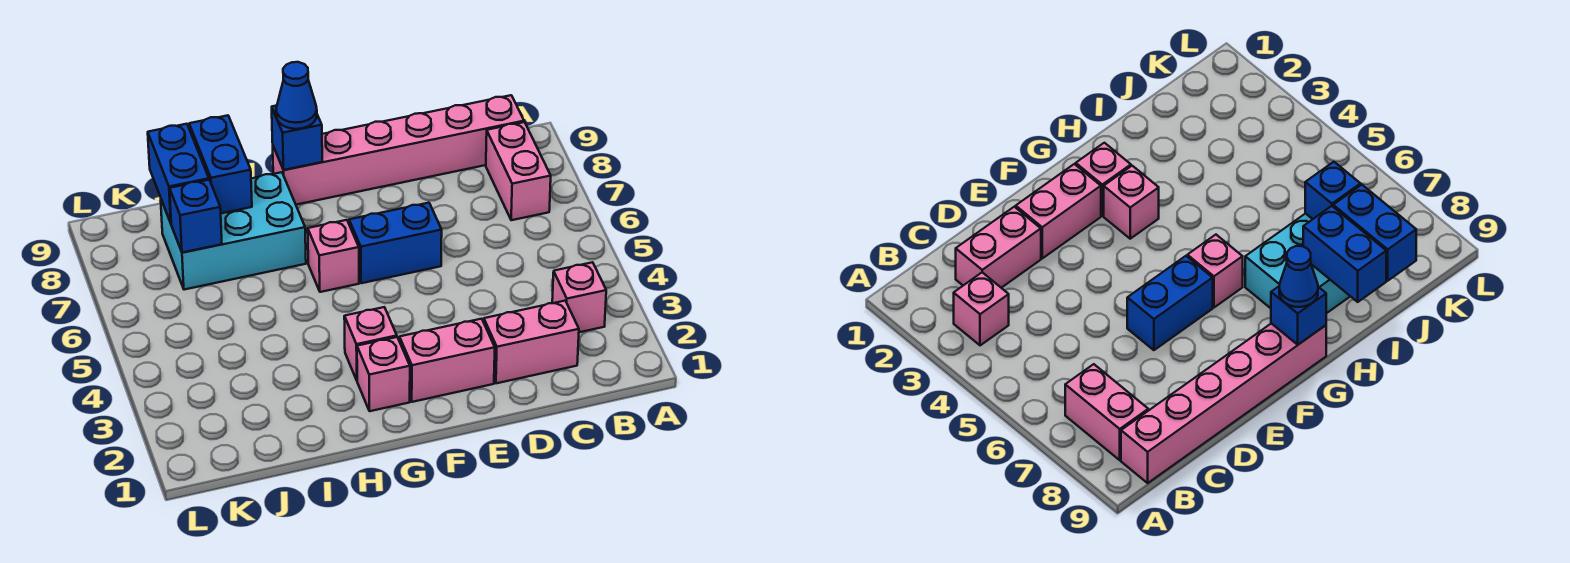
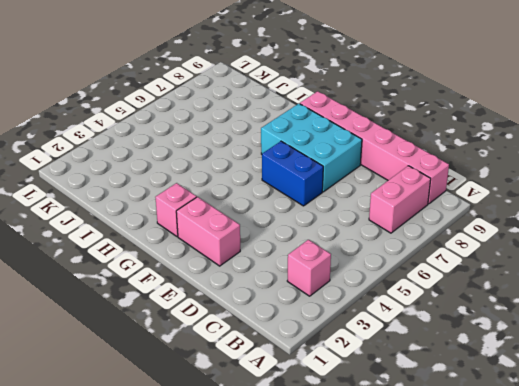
cyan brick E7:G8 level 1 -> cyan brick H7:J8 level 1
none -> pink brick C2:D2 level 1
none -> pink brick G3 level 1
none -> pink brick G6 level 1

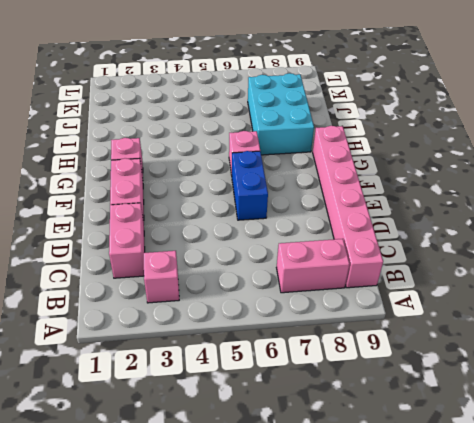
none -> pink brick G3 level 1
none -> blue brick G9 level 2
none -> blue brick I8:I9 level 2

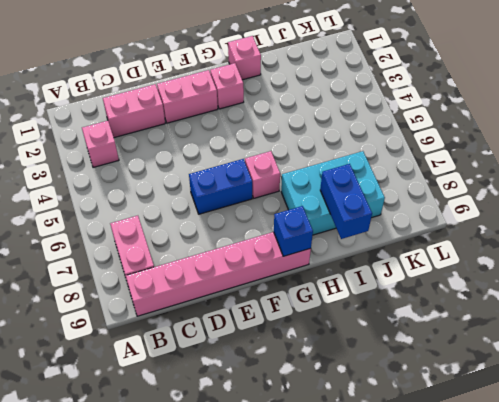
pink brick H1 level 1 -> pink brick G3 level 1
none -> blue brick J7 level 2
none -> blue brick J8:J9 level 2
none -> blue cone G9 level 3

